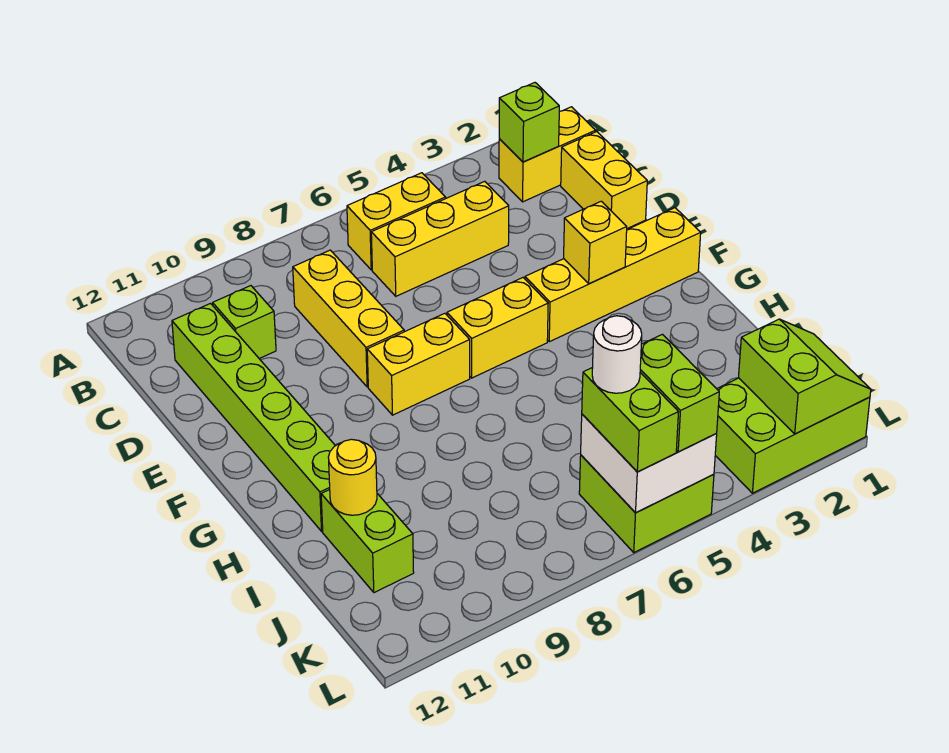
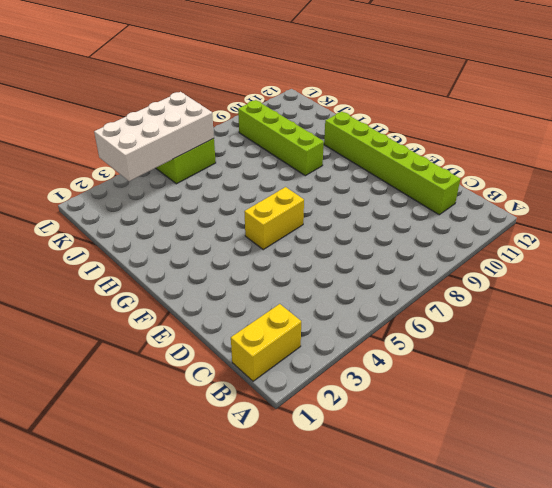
lime brick H9:K9 level 1 -> none
white brick K3:L6 level 2 -> white brick K5:L6 level 2
none -> yellow brick B5:B6 level 1
none -> yellow brick C1:D1 level 1
none -> yellow brick C4:C6 level 1

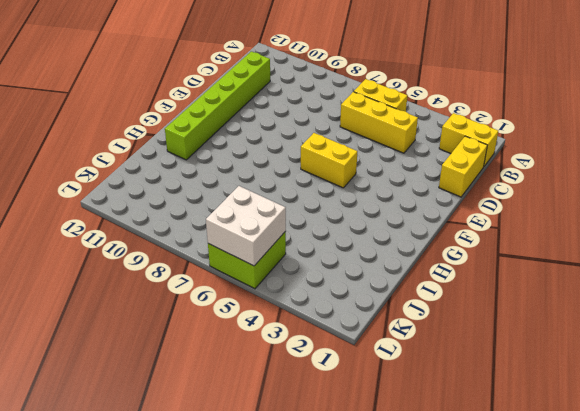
none -> yellow brick C8:E8 level 1
none -> lime brick C10 level 1
none -> yellow brick F1:F4 level 1

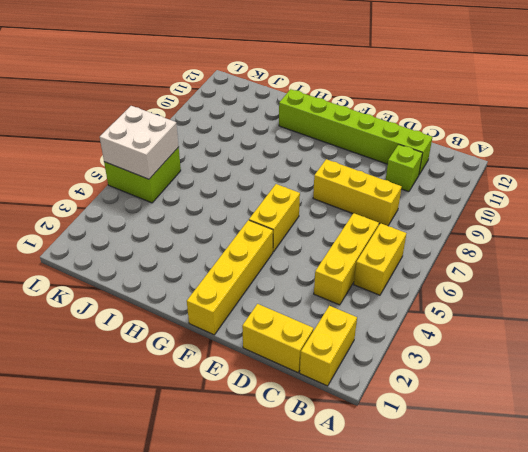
none -> yellow brick F7:F8 level 1
none -> lime brick I11:J11 level 1
none -> lime brick K1:L3 level 1

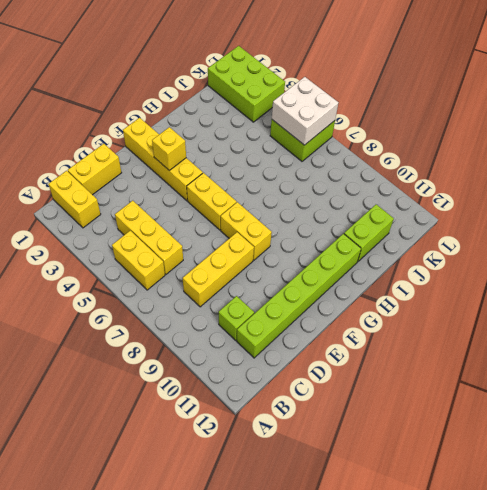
none -> lime brick B2 level 2
none -> yellow round brick I11 level 2
none -> lime slope K1:L2 level 2 top 2

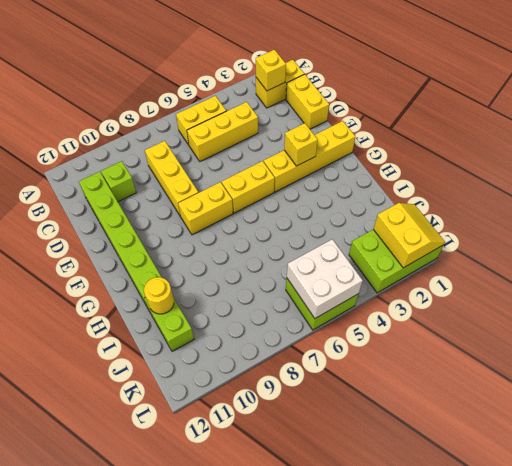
yellow brick B2 level 2 -> lime brick B2 level 2
yellow slope K1:L2 level 2 top 2 -> lime slope K1:L2 level 2 top 2
none -> lime brick K5:L5 level 3
none -> lime brick K6:L6 level 3
none -> white round brick K6 level 4

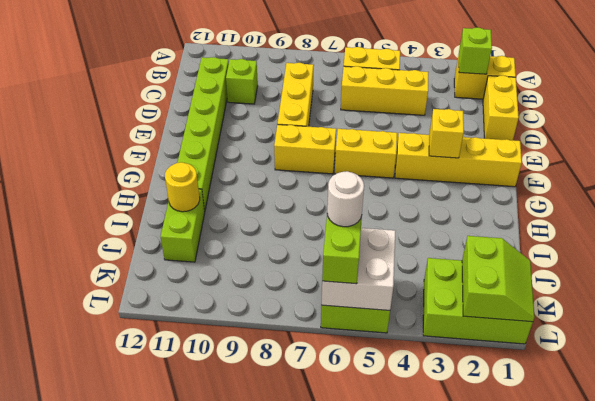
none -> lime brick K5:L5 level 3

